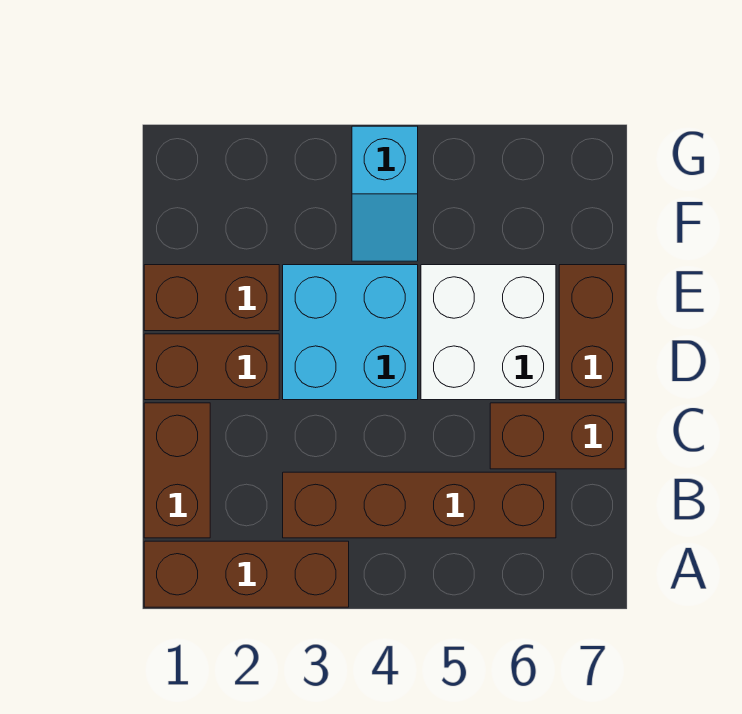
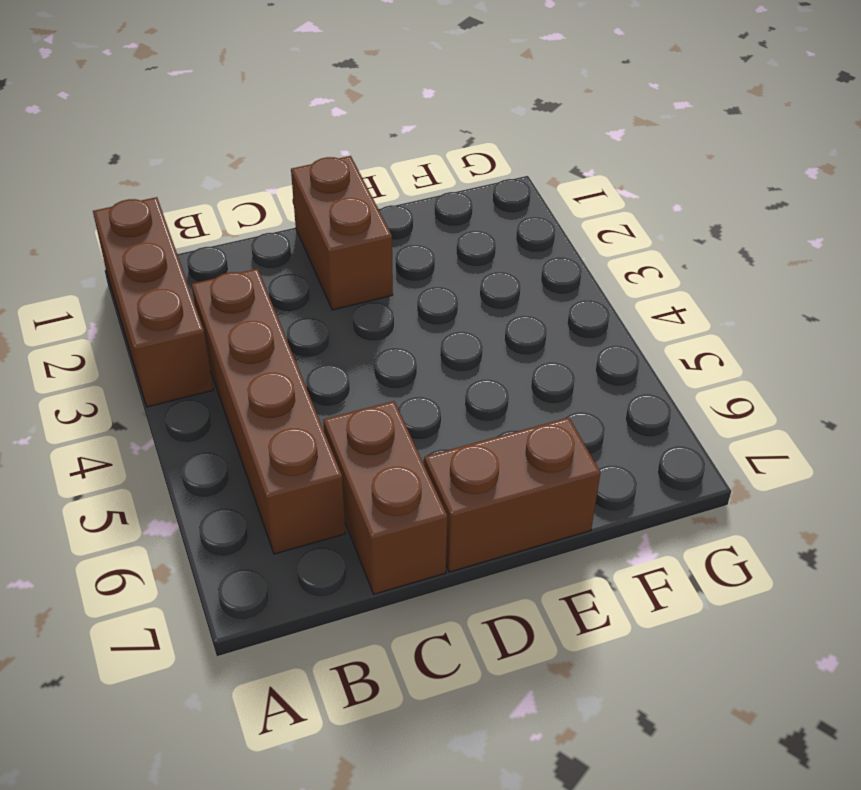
none -> brown brick B1:C1 level 1
none -> cyan brick D3:E4 level 1

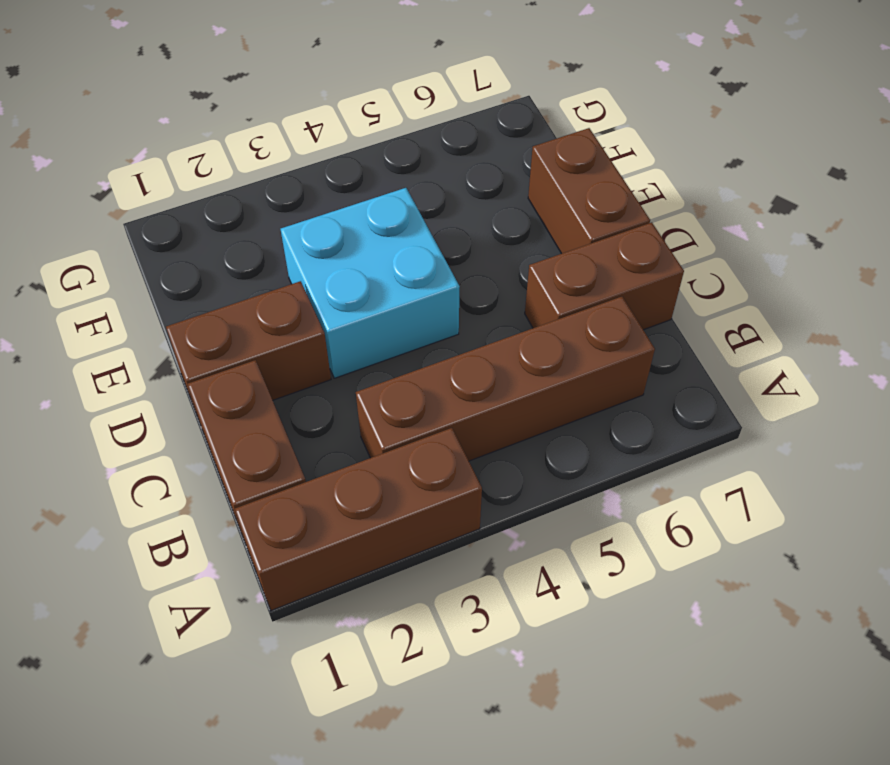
none -> white brick D5:E6 level 1
none -> brown brick E1:E2 level 1

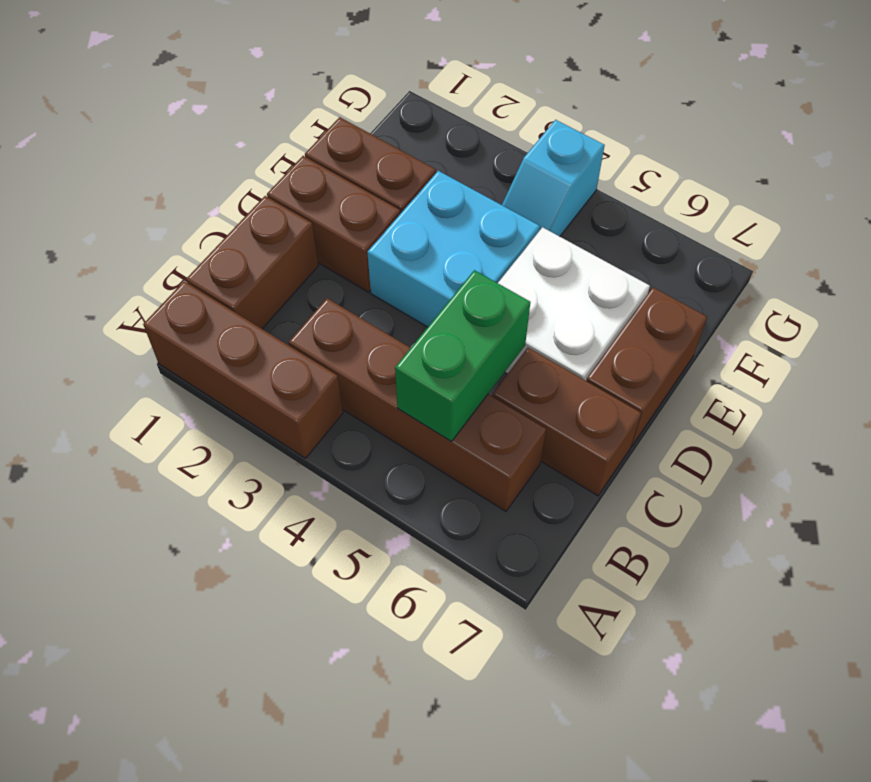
green brick B5:C5 level 2 -> none

